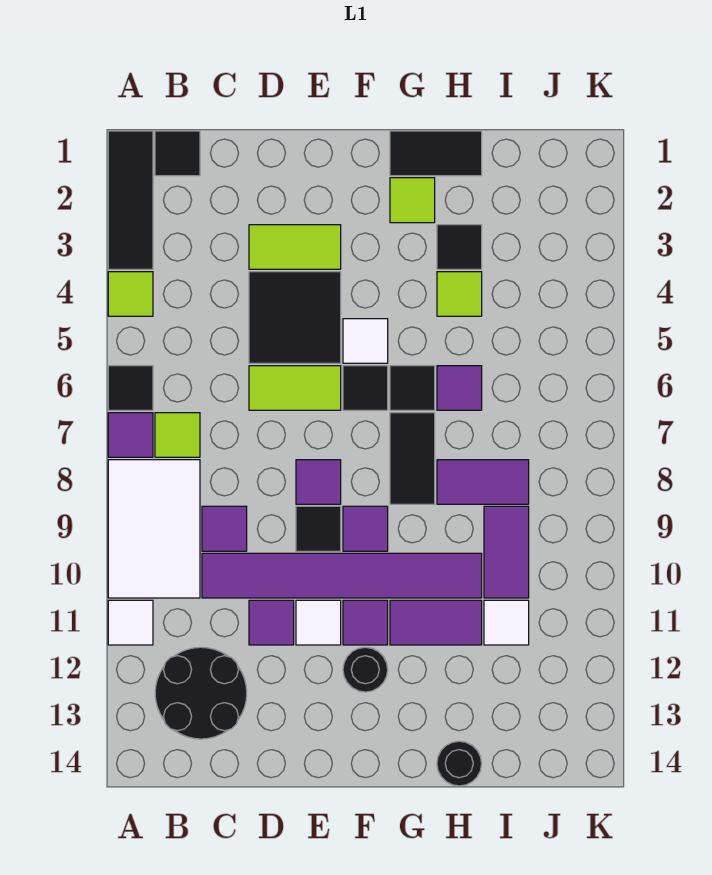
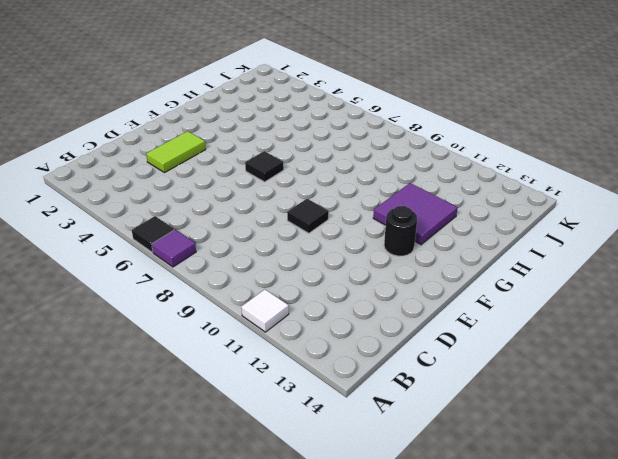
purple tile G11:H12 level 1 -> purple tile G11:H11 level 1
none -> black tile A1:A3 level 1
none -> lime tile A4 level 1
none -> white tile A8:B10 level 1
none -> black tile B1 level 1

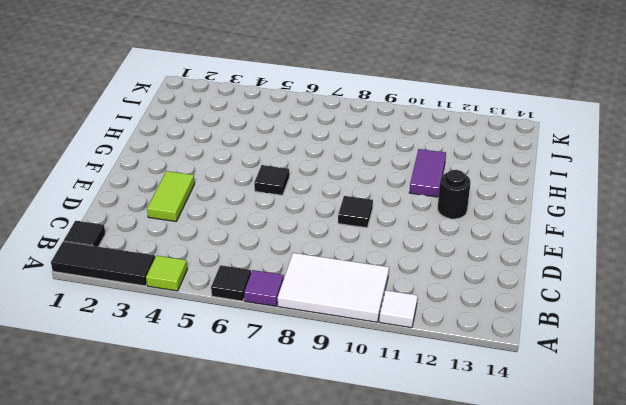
none -> lime tile B7 level 1
none -> black round brick B12:C13 level 1
none -> purple tile C9 level 1
none -> purple tile C10:H10 level 1

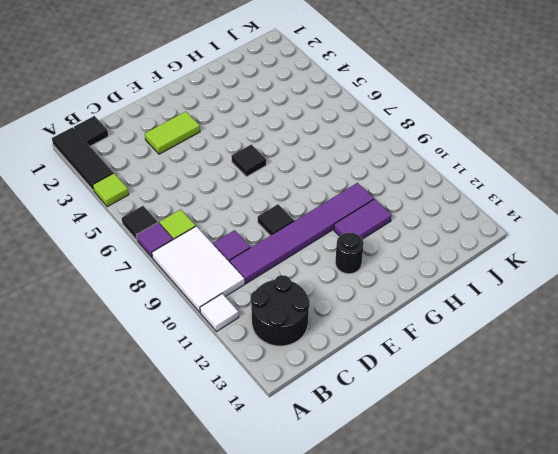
none -> black tile D4:E5 level 1
none -> lime tile D6:E6 level 1
none -> purple tile D11 level 1
none -> purple tile E8 level 1

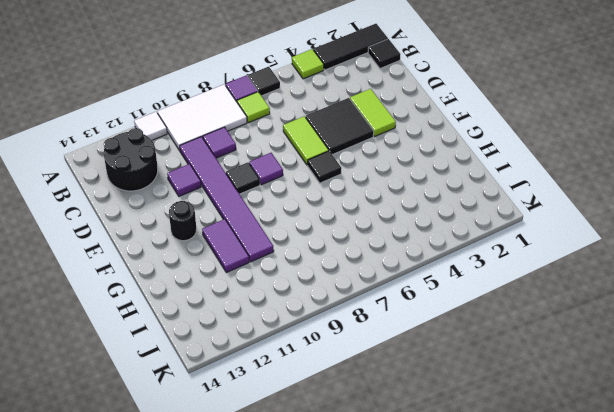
none -> white tile E11 level 1
none -> white tile F5 level 1
none -> purple tile F9 level 1
none -> purple tile F11 level 1

